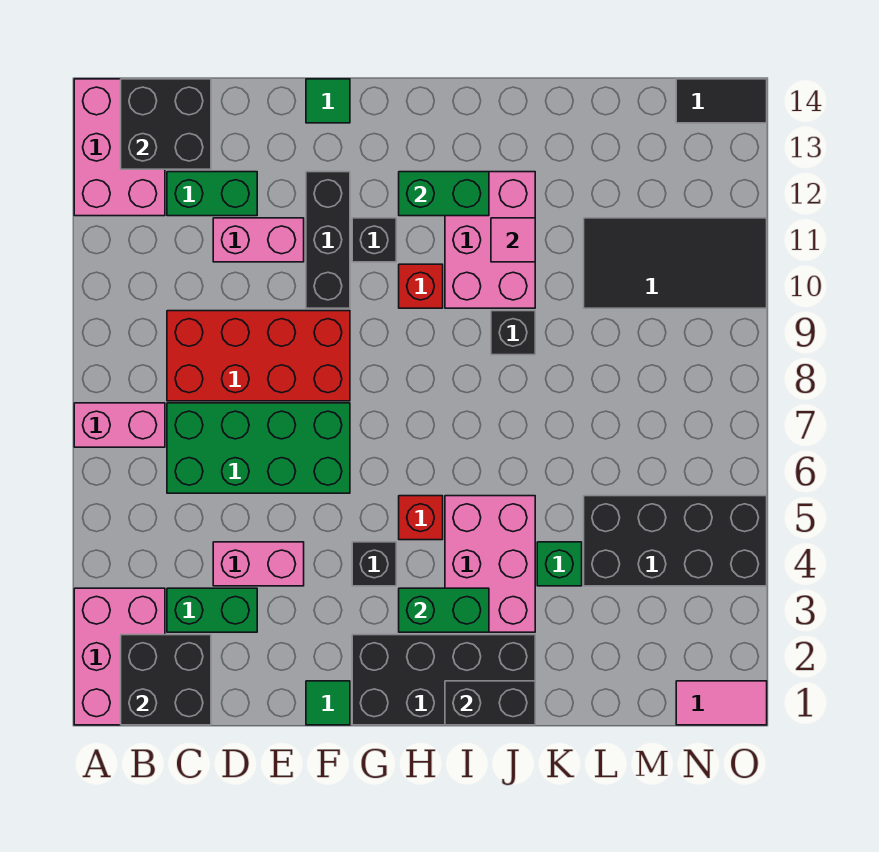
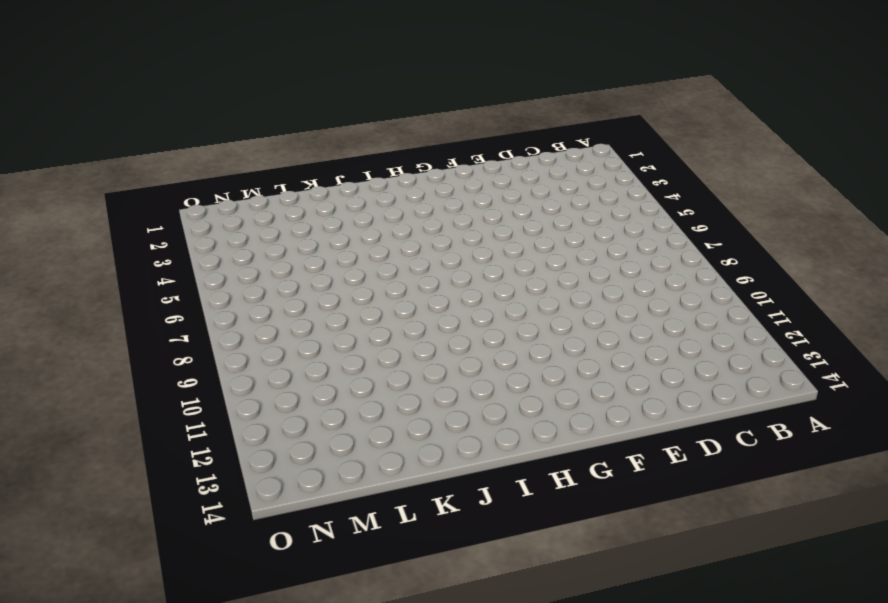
none -> pink brick A1:B3 level 1
none -> pink brick A7:B7 level 1
none -> pink brick A12:B14 level 1
none -> green brick C3:D3 level 1

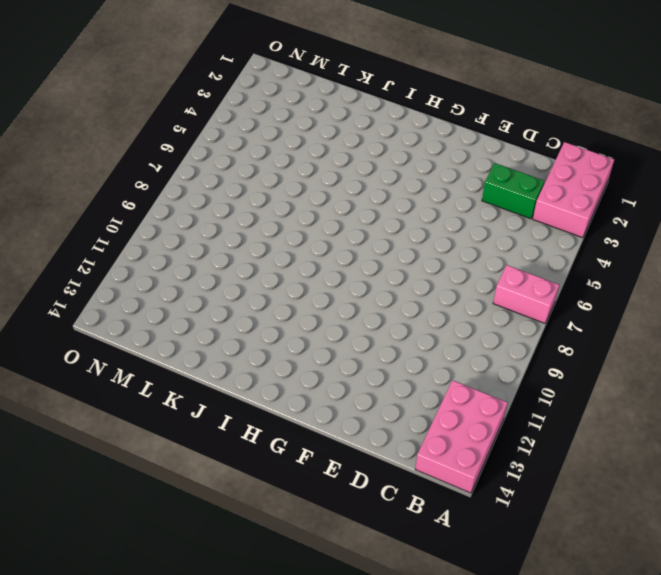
none -> green brick C6:F7 level 1
none -> red brick C8:F9 level 1
none -> green brick C12:D12 level 1
none -> pink brick D4:E4 level 1

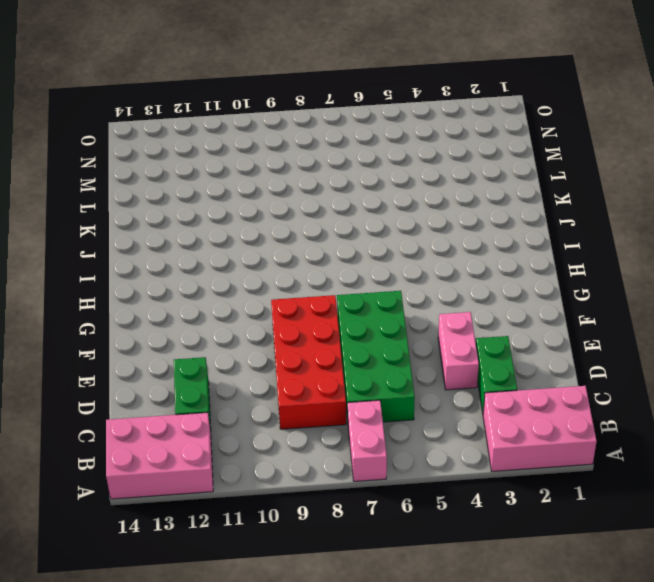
none -> pink brick D11:E11 level 1
none -> green tile F1 level 1
none -> black brick F10:F12 level 1
none -> green tile F14 level 1

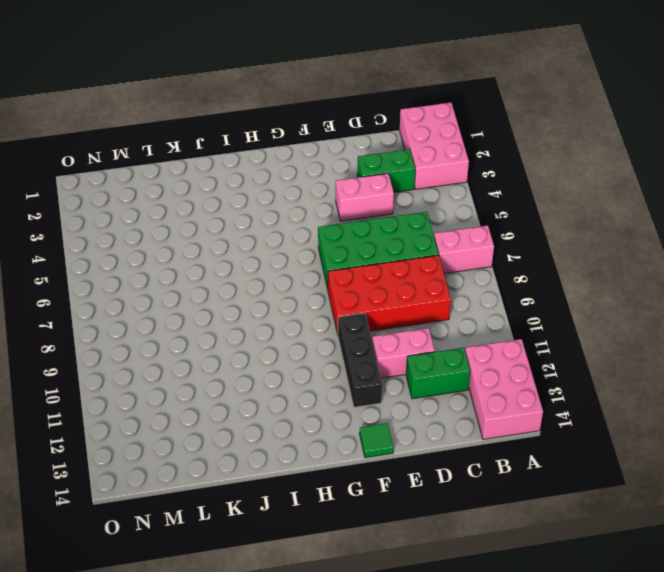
none -> green tile F1 level 1
none -> black brick G1:J2 level 1
none -> black brick G4 level 1
none -> black brick G11 level 1

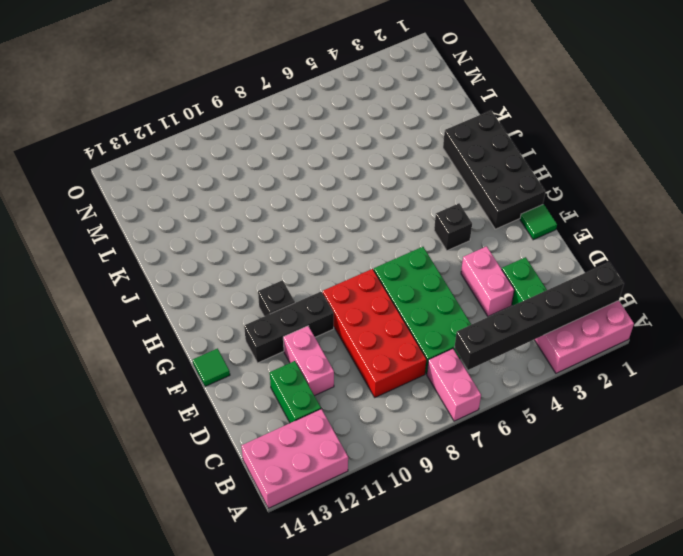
black brick B1:B6 level 2 -> black brick B1:C2 level 2
none -> red brick H5 level 1
none -> red brick H10 level 1
none -> pink brick I3:J5 level 1
none -> pink brick I10:J12 level 1

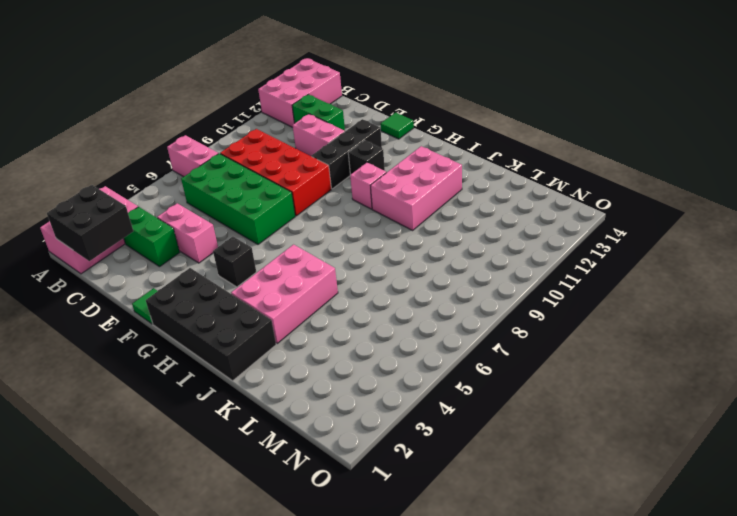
pink brick H10 level 1 -> red brick H10 level 1
none -> red brick H5 level 1
none -> black brick J9 level 1
none -> green brick K4 level 1
none -> black brick L4:O5 level 1

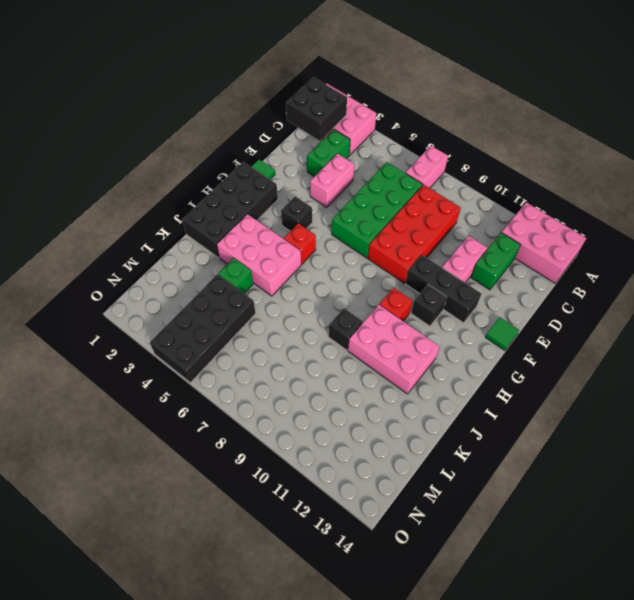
none -> black tile L10:O11 level 1
none -> pink tile N1:O1 level 1
none -> black tile N14:O14 level 1
none -> black brick B13:C14 level 2

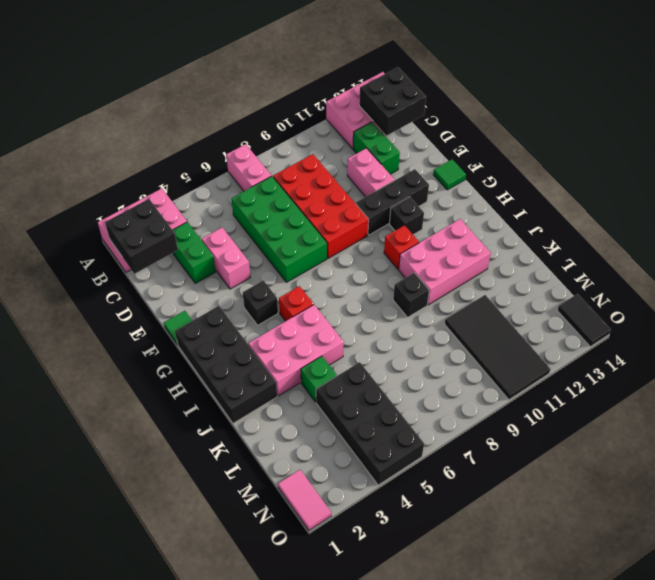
none -> green brick H3:I3 level 2
none -> green brick H12:I12 level 2
none -> black brick I1:J1 level 2
none -> pink tile J11 level 2

